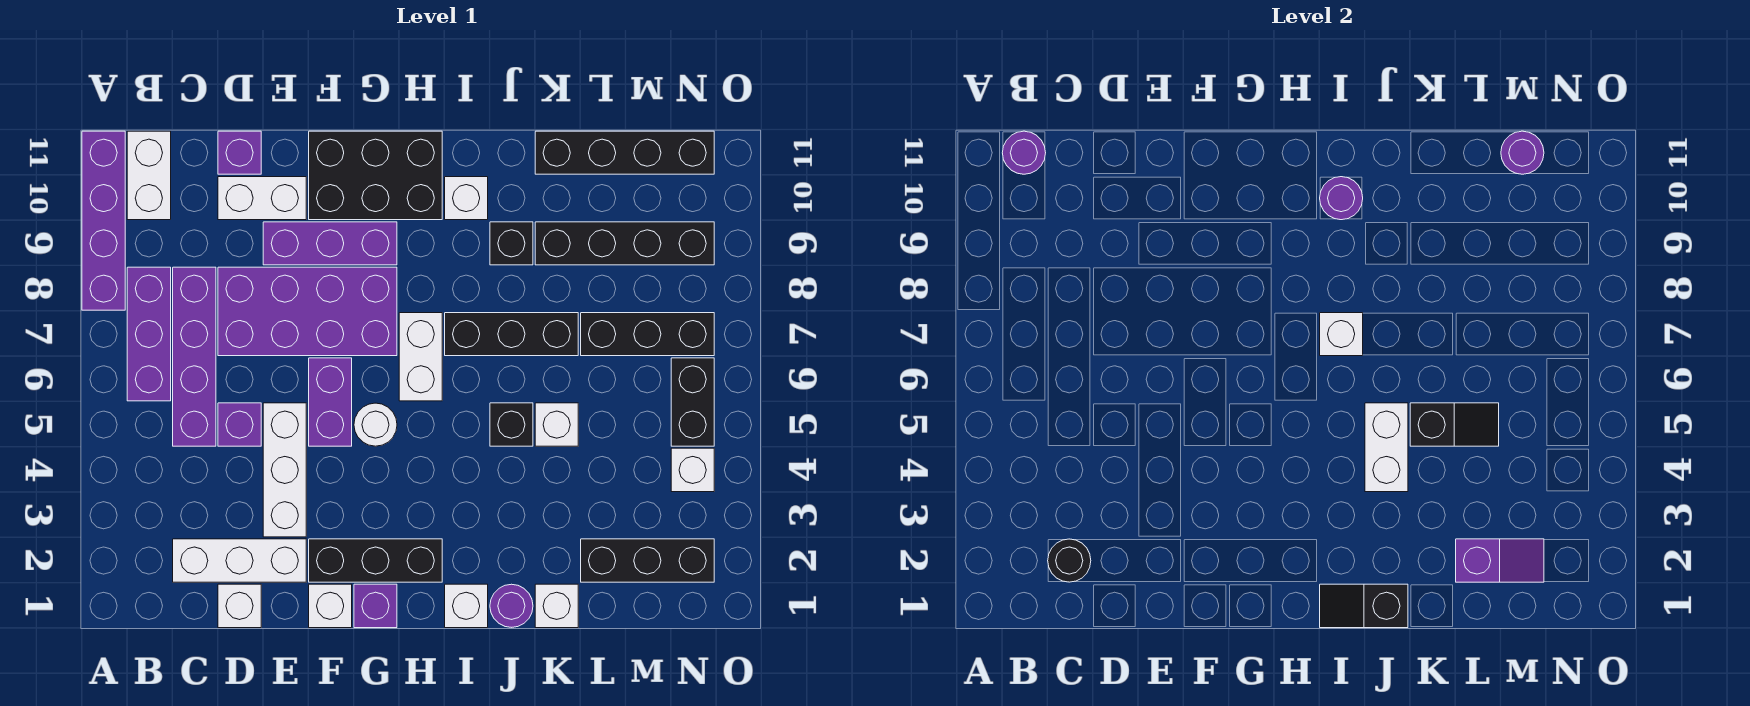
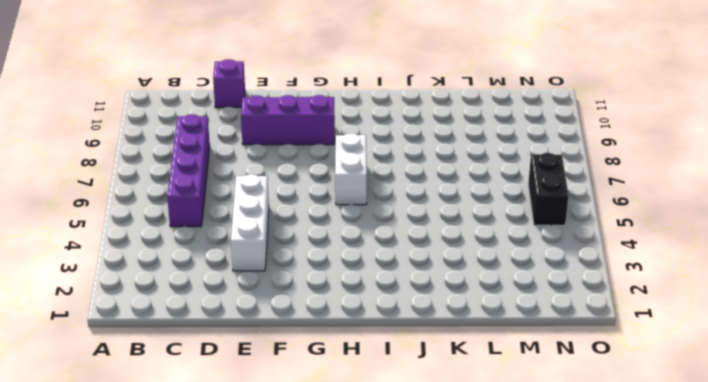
none -> purple brick A8:A11 level 1
none -> purple brick B6:B8 level 1
none -> white brick B10:B11 level 1
none -> white brick C2:E2 level 1

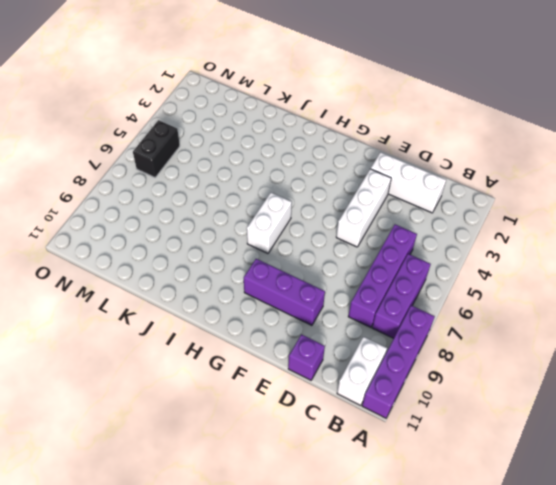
none -> white brick D1 level 1
none -> purple brick D5 level 1
none -> purple brick D7:G8 level 1
none -> white brick D10:E10 level 1

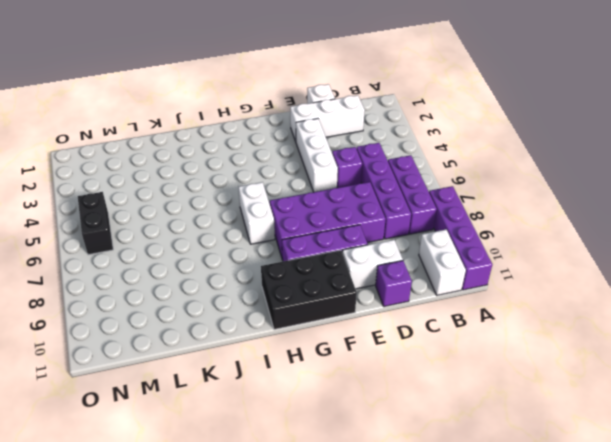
none -> white brick F1 level 1
none -> black brick F2:H2 level 1
none -> purple brick F5:F6 level 1
none -> purple brick G1 level 1

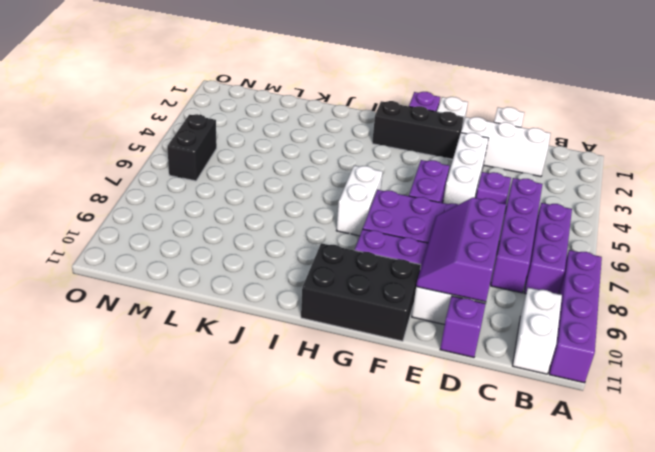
purple slope D8:E10 level 2 top D -> none
none -> white round brick G5 level 1
none -> white brick I1 level 1
none -> black brick I7:K7 level 1
none -> white brick I10 level 1

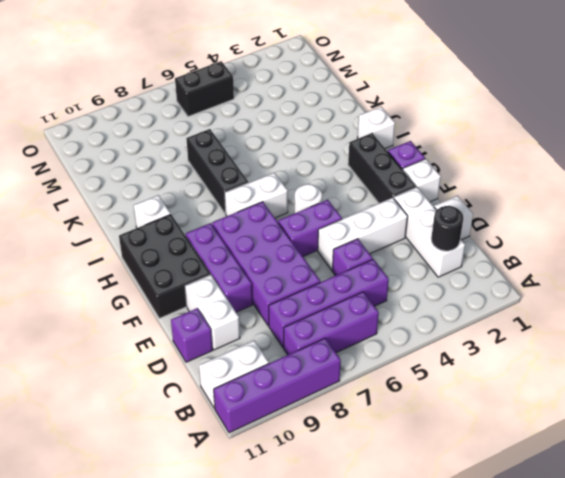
none -> purple round brick J1 level 1
none -> black brick J5 level 1
none -> black brick J9 level 1
none -> white brick K1 level 1

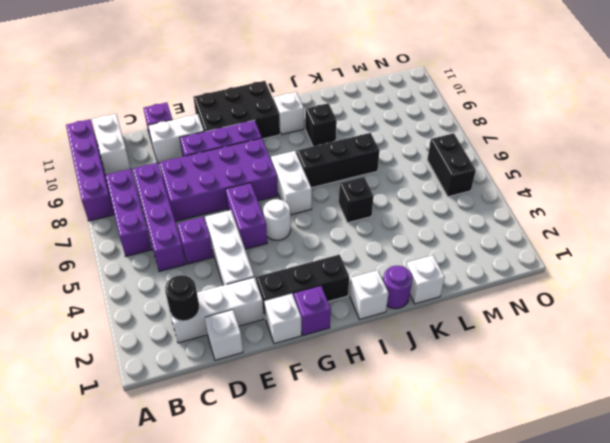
none -> white brick K5 level 1
none -> black brick K9:N9 level 1
none -> black brick K11:N11 level 1
none -> black brick L2:N2 level 1

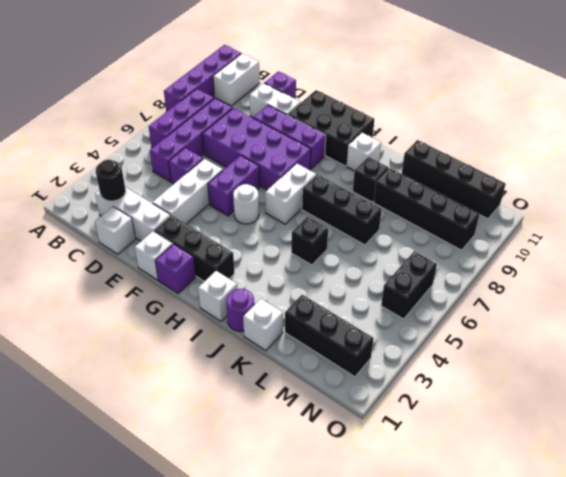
none -> white brick K5 level 1
none -> black brick L7:N7 level 1
none -> white brick N4 level 1
none -> purple round brick B11 level 2

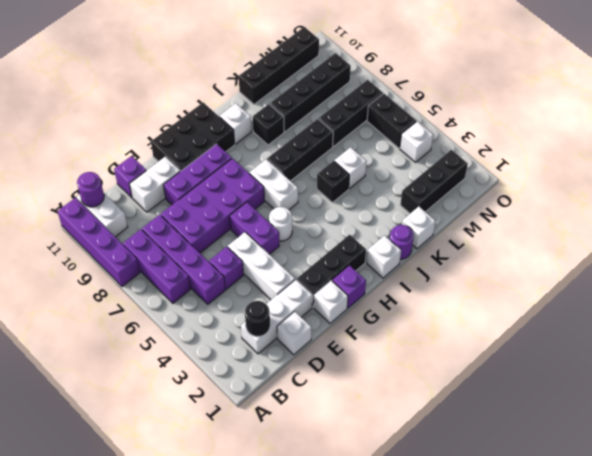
none -> black slope I1:J1 level 2 top J
none -> white brick I7 level 2
none -> purple round brick I10 level 2
none -> white brick J4:J5 level 2

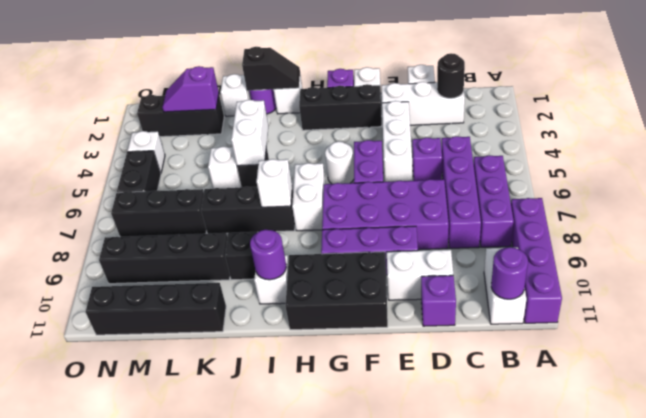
none -> black slope K5:L5 level 2 top K
none -> purple round brick M11 level 2

